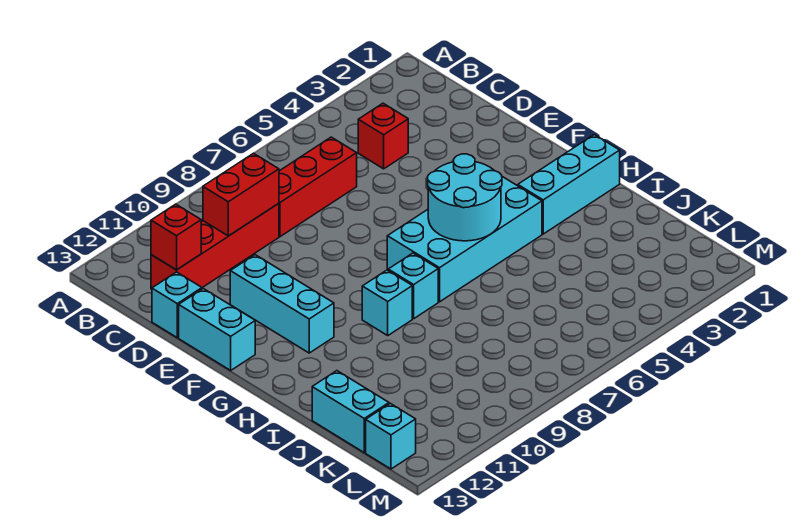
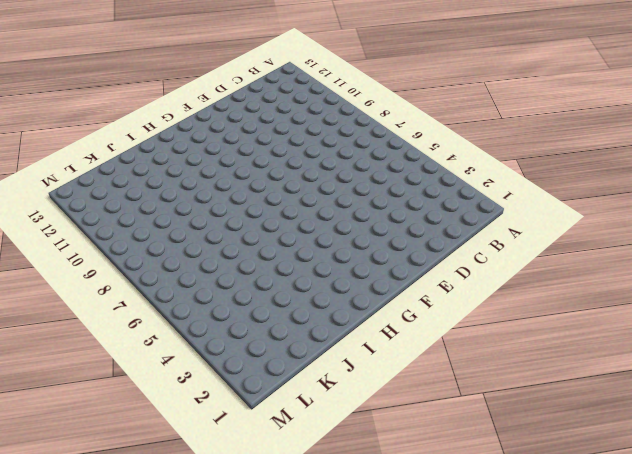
none -> red brick C4 level 1
none -> red brick C6:C8 level 1
none -> red brick C9:C12 level 1

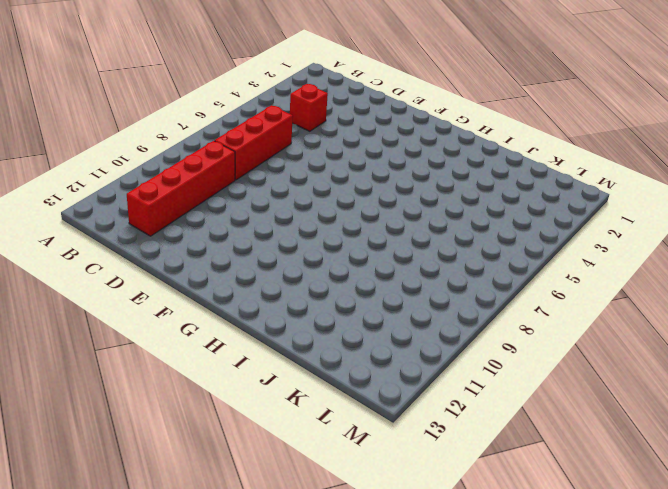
none -> cyan brick D13 level 1
none -> cyan brick E11:G11 level 1
none -> cyan brick E13:F13 level 1

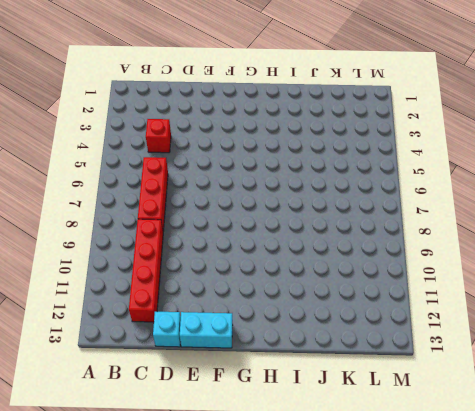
none -> cyan brick E11:G11 level 1
none -> cyan brick G4:H7 level 1
none -> cyan brick H1:H3 level 1

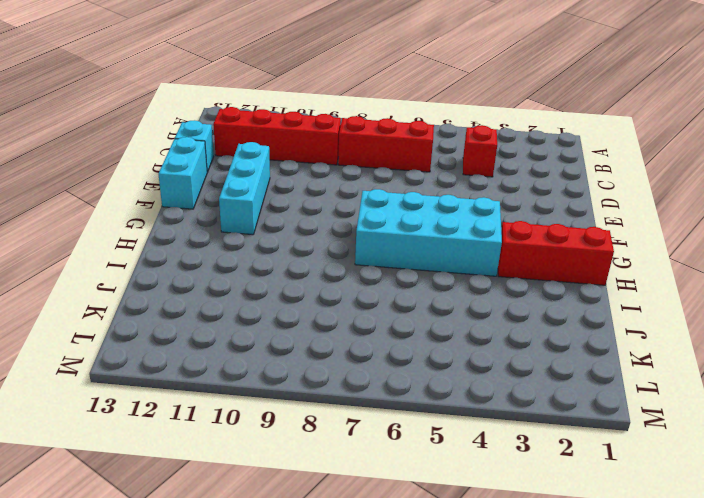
red brick H1:H3 level 1 -> cyan brick H1:H3 level 1
none -> cyan brick H8 level 1
none -> cyan brick H9 level 1
none -> cyan brick J13:K13 level 1

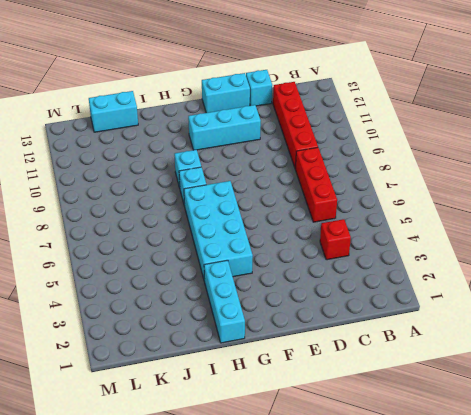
none -> cyan brick L13 level 1
none -> red brick C9:C10 level 2
none -> red brick C12 level 2

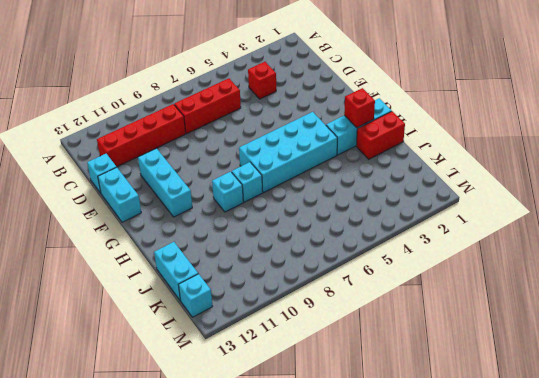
red brick H2 level 2 -> red brick C12 level 2
red brick I1:I2 level 1 -> red brick C9:C10 level 2
none -> cyan round brick G5:H6 level 2

